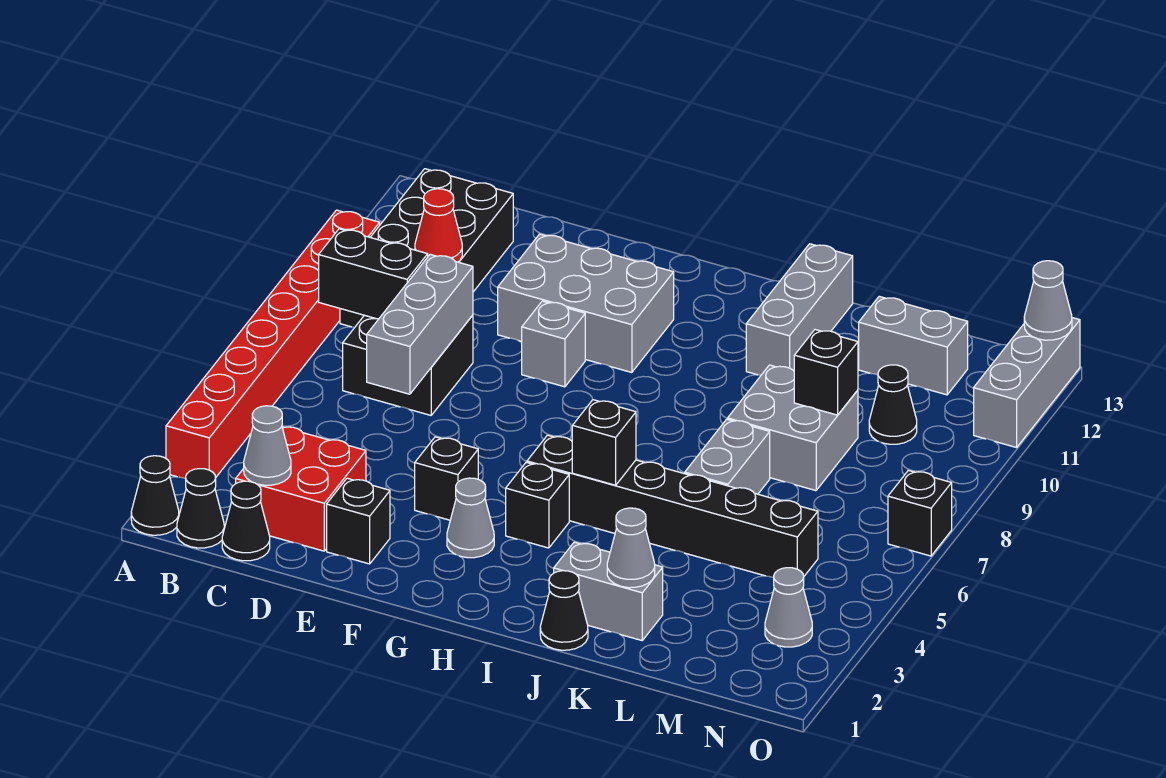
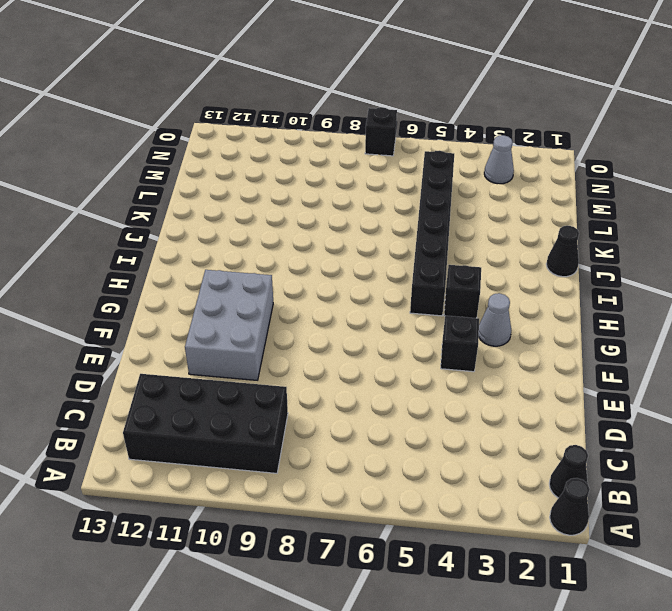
none -> red brick A3:A10 level 1
none -> black cone C1 level 1
none -> red brick C2:D3 level 1
none -> black brick C7:D8 level 1

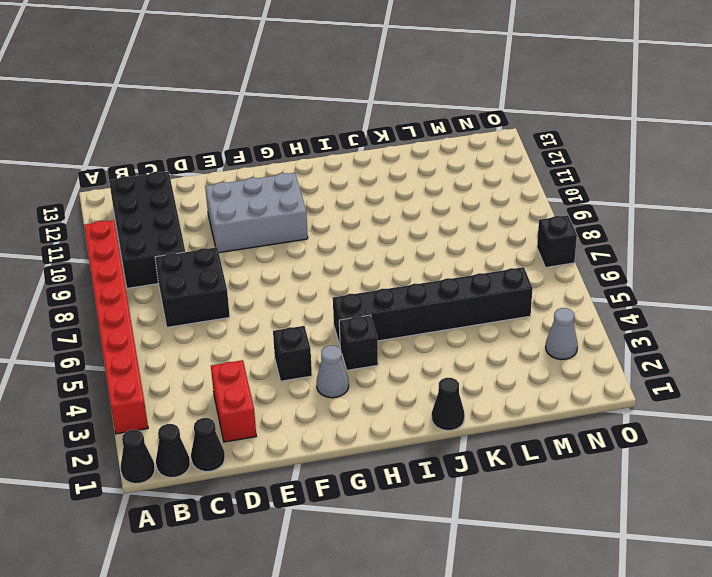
red brick D2:D3 level 1 -> red brick C2:D3 level 1
none -> black brick E2 level 1
none -> grey brick F9 level 1
none -> grey brick J2:K2 level 1
none -> grey brick J11:J13 level 1

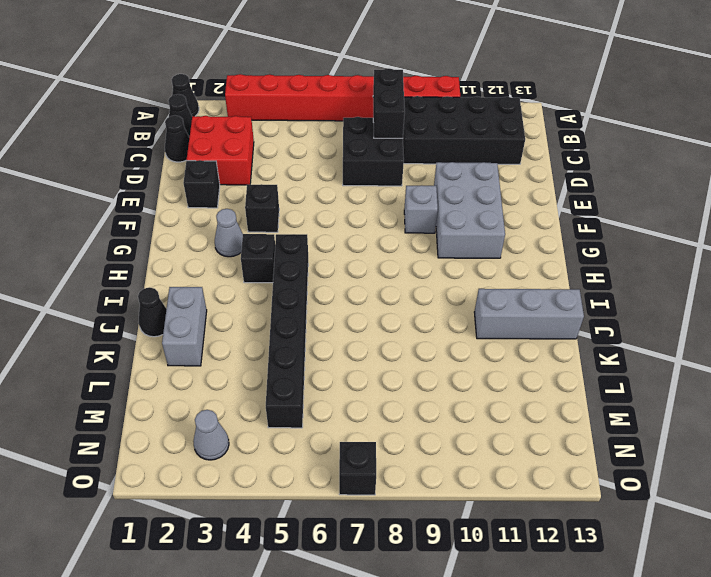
none -> grey brick K6:K7 level 1
none -> grey brick K8:L9 level 1
none -> grey brick L12:M12 level 1
none -> black cone M10 level 1

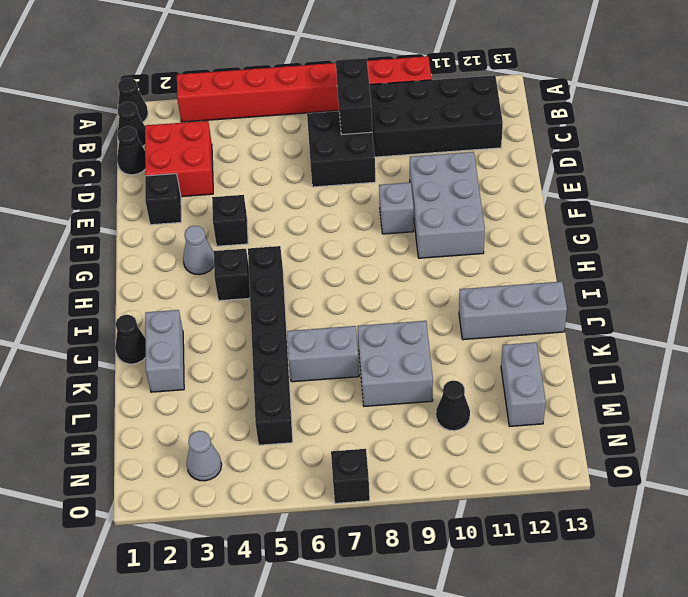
none -> grey brick O11:O13 level 1
none -> grey cone C2 level 2
none -> red cone C10 level 2
none -> grey brick D6:D8 level 2

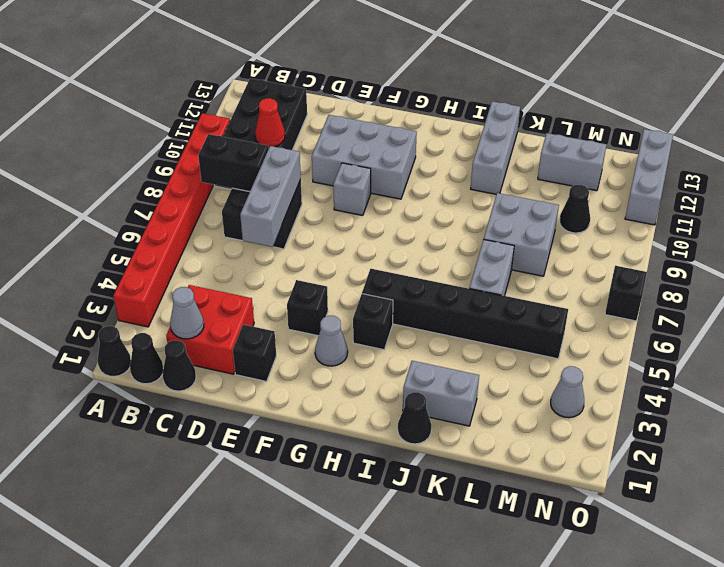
none -> black brick I5 level 2
none -> grey cone K2 level 2
none -> black brick L9 level 2
none -> grey cone O13 level 2

